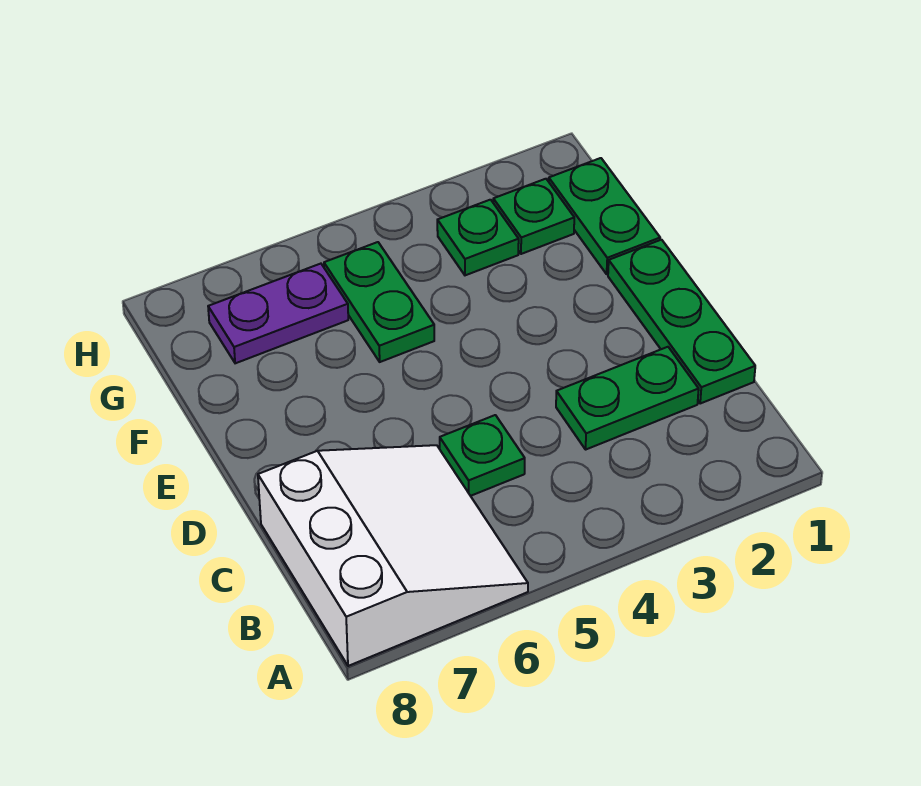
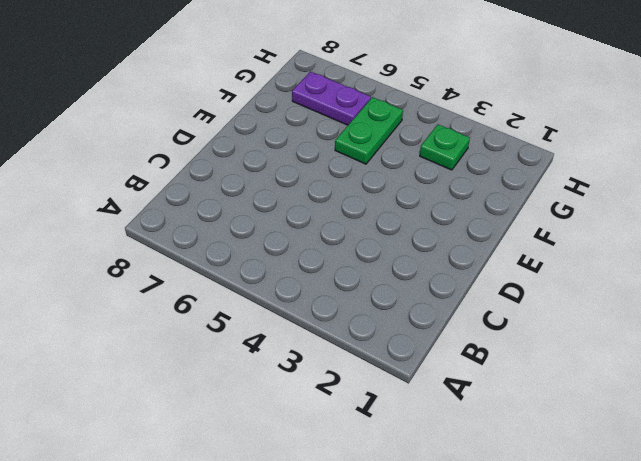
none -> white slope A6:C8 level 1 top 8
none -> green plate C1:E1 level 1

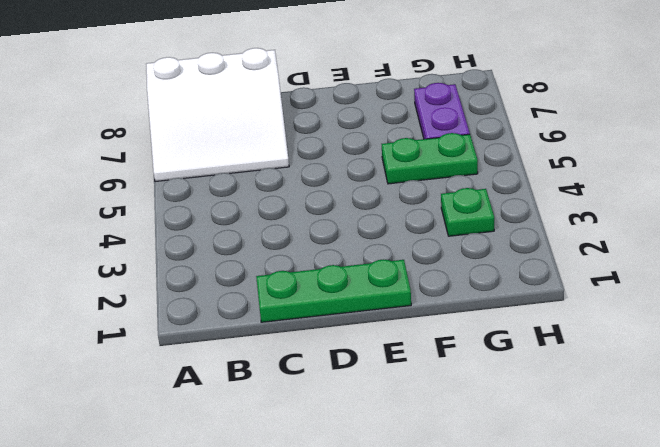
none -> green plate C2:C3 level 1
none -> green plate C5 level 1

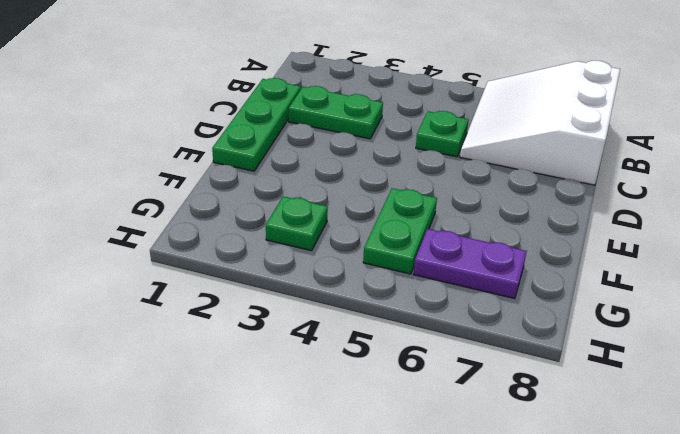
none -> green plate F1:G1 level 1
none -> green plate G2 level 1

